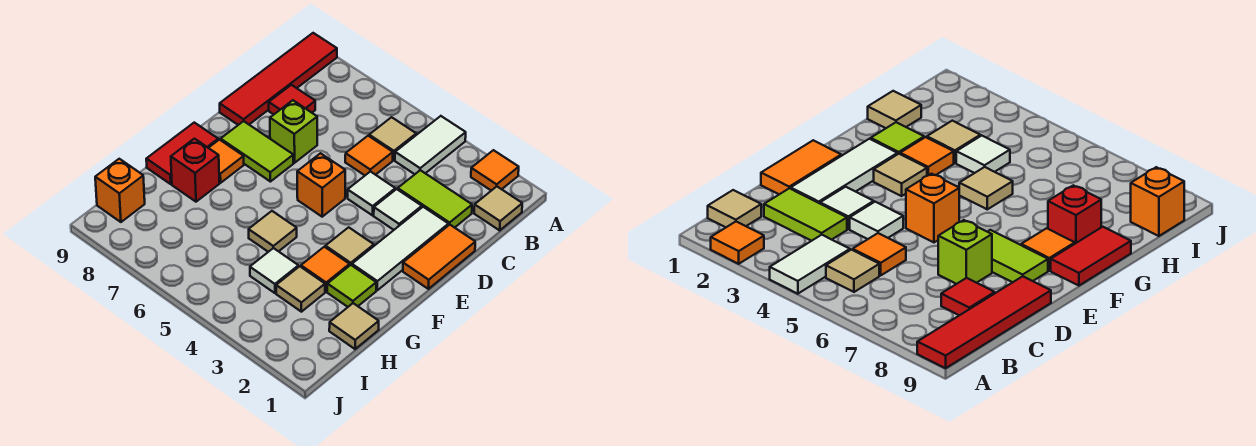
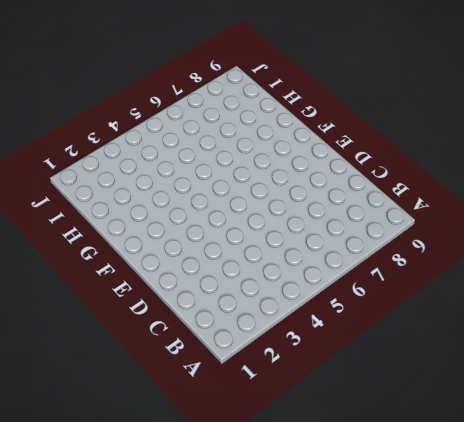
none -> orange tile A2 level 1
none -> white tile A4:B4 level 1
none -> red tile A9:D9 level 1

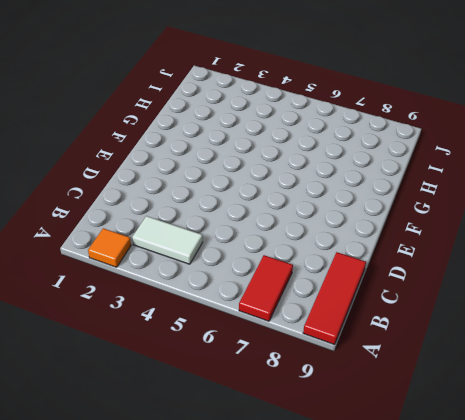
red tile A7:B7 level 1 -> red tile F9:G9 level 1
red tile A9:C9 level 1 -> red tile A9:D9 level 1
white tile B3:B4 level 1 -> white tile A4:B4 level 1
none -> tan tile B1 level 1
none -> tan tile B5 level 1
none -> lime tile C2:C3 level 1

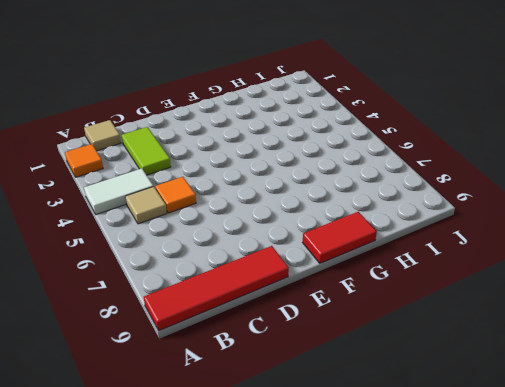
none -> red tile C8 level 1
none -> orange tile D1:E1 level 1
none -> white tile D2:F2 level 1

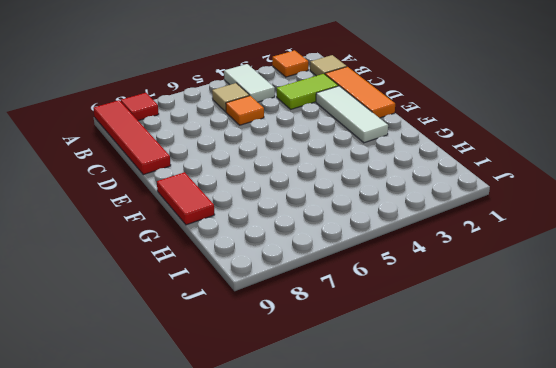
red tile A8 level 1 -> red tile C8 level 1
orange tile C1:E1 level 1 -> orange tile D1:E1 level 1
none -> white tile D3 level 1
none -> white tile D4 level 1
none -> lime brick D7 level 1

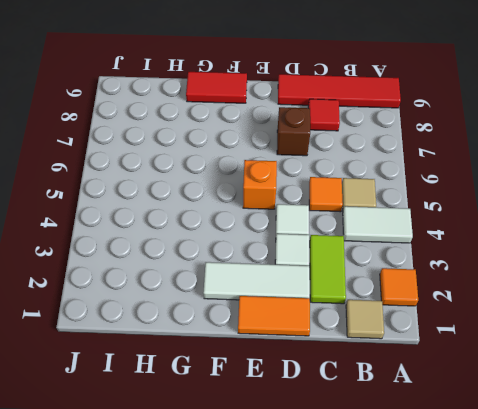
brown brick D7 level 1 -> lime brick D7 level 1
none -> lime tile E7:E8 level 1
none -> tan tile F3 level 1
none -> orange tile F8 level 1

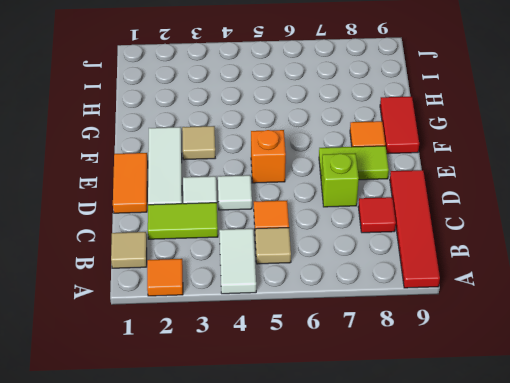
none -> lime tile G2 level 1
none -> orange tile G3 level 1
none -> tan tile G5 level 1

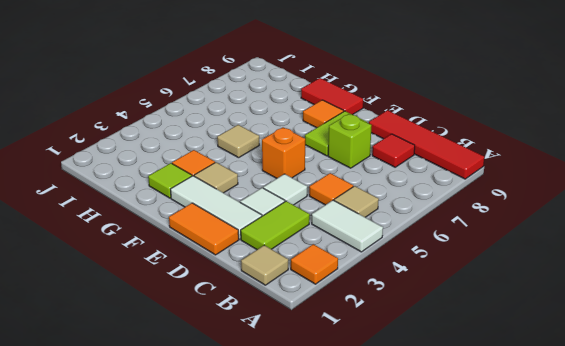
none -> red brick G8 level 1
none -> tan tile H1 level 1
none -> tan tile H3 level 1

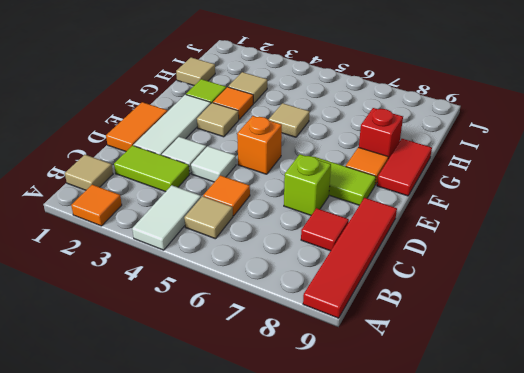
none -> white tile H4 level 1
none -> orange brick I9 level 1

